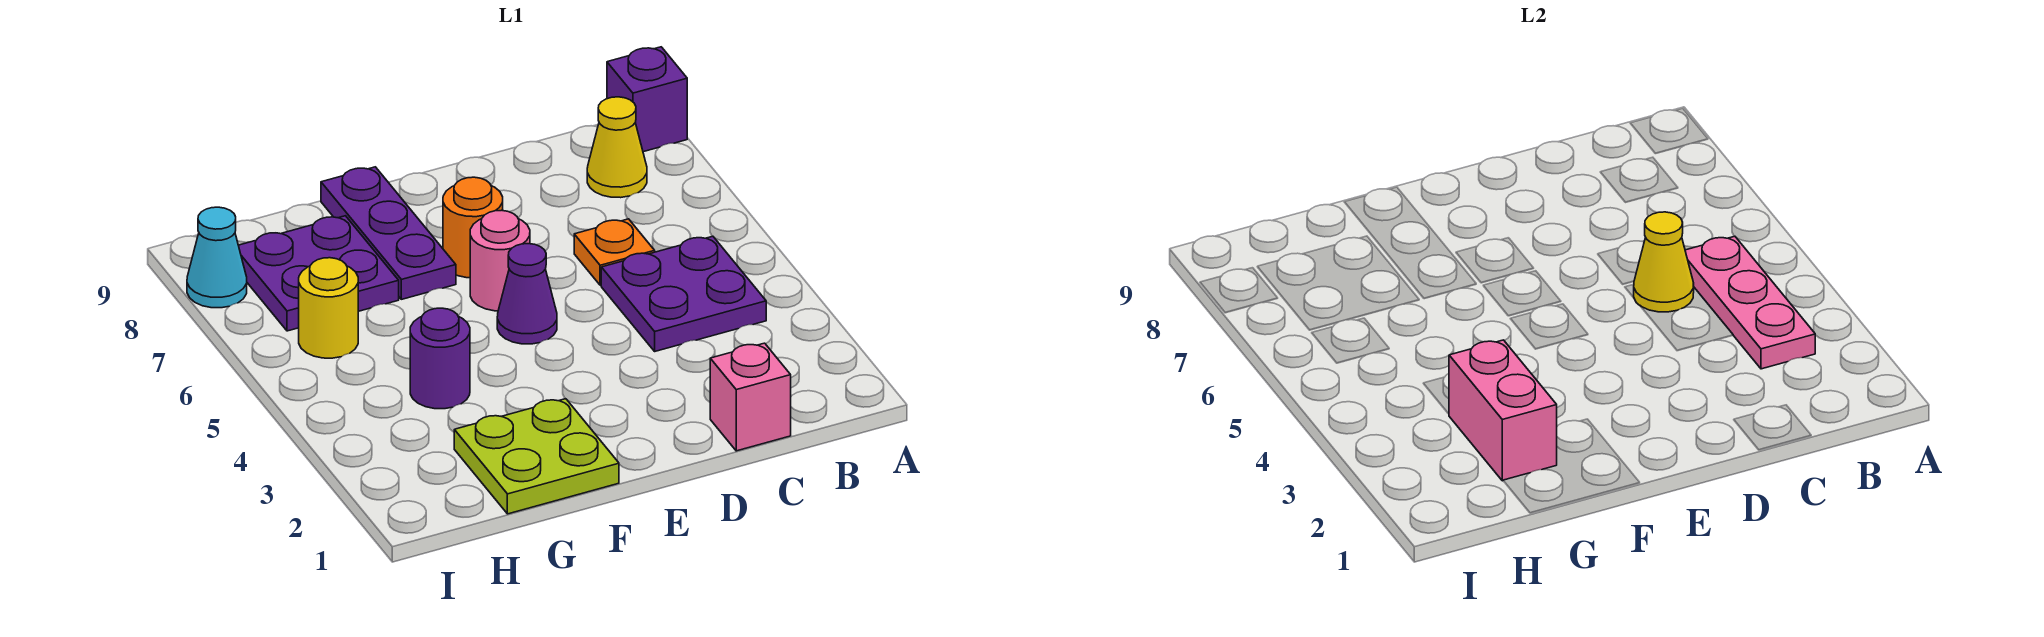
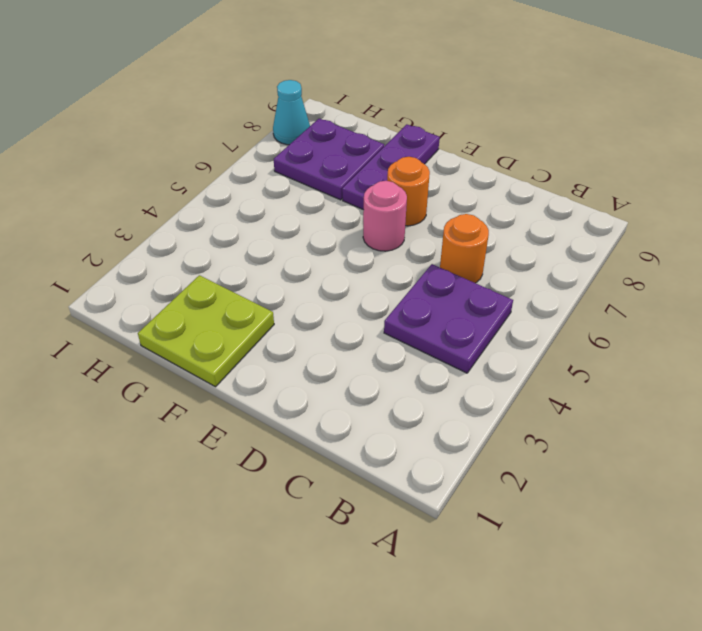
orange round brick C6 level 1 -> orange plate C6 level 1
none -> purple brick A9 level 1
none -> yellow cone B8 level 1
none -> pink brick C1 level 1

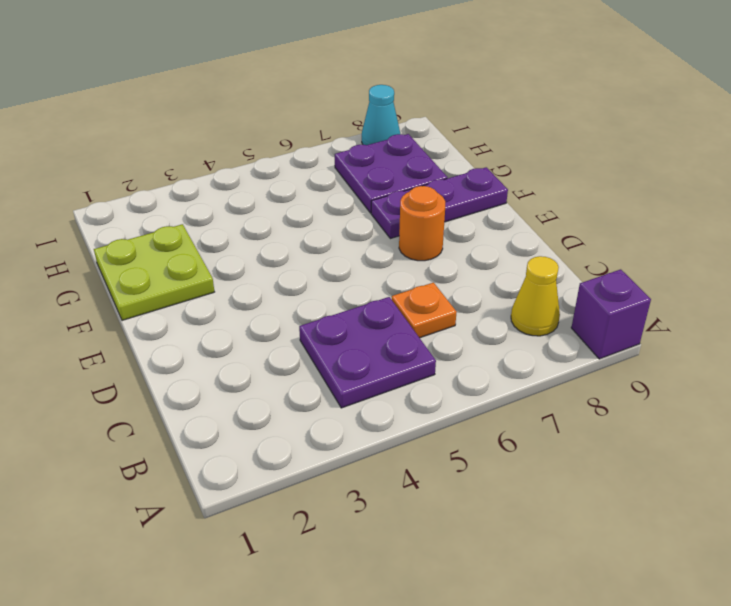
none -> pink brick C1 level 1
none -> purple cone E5 level 1
none -> pink round brick E6 level 1

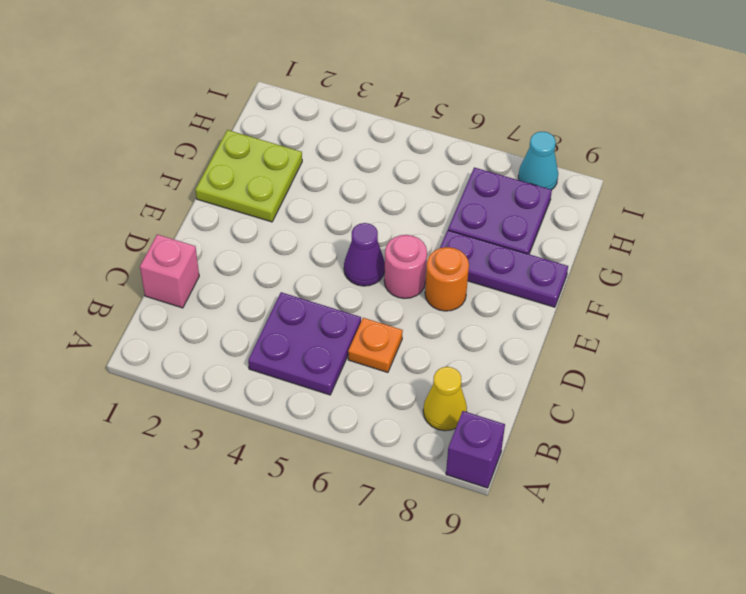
none -> purple round brick G4 level 1
none -> yellow round brick H6 level 1
none -> pink plate B3:B5 level 2

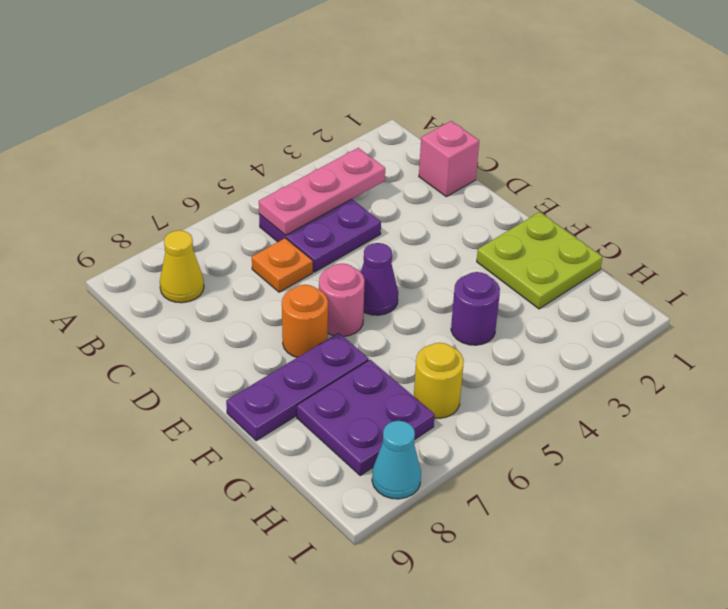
none -> purple brick A9 level 1
none -> yellow cone C5 level 2
none -> pink brick G2:G3 level 2

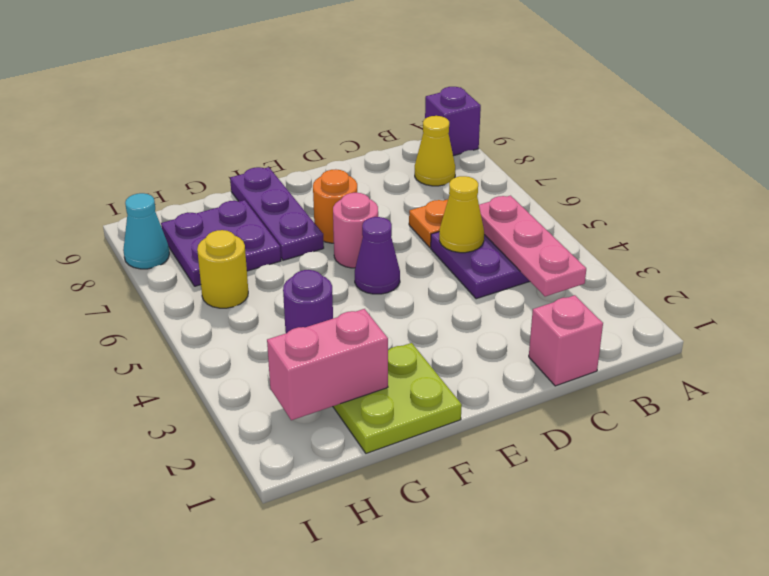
pink brick G2:H2 level 2 -> pink brick G2:G3 level 2

